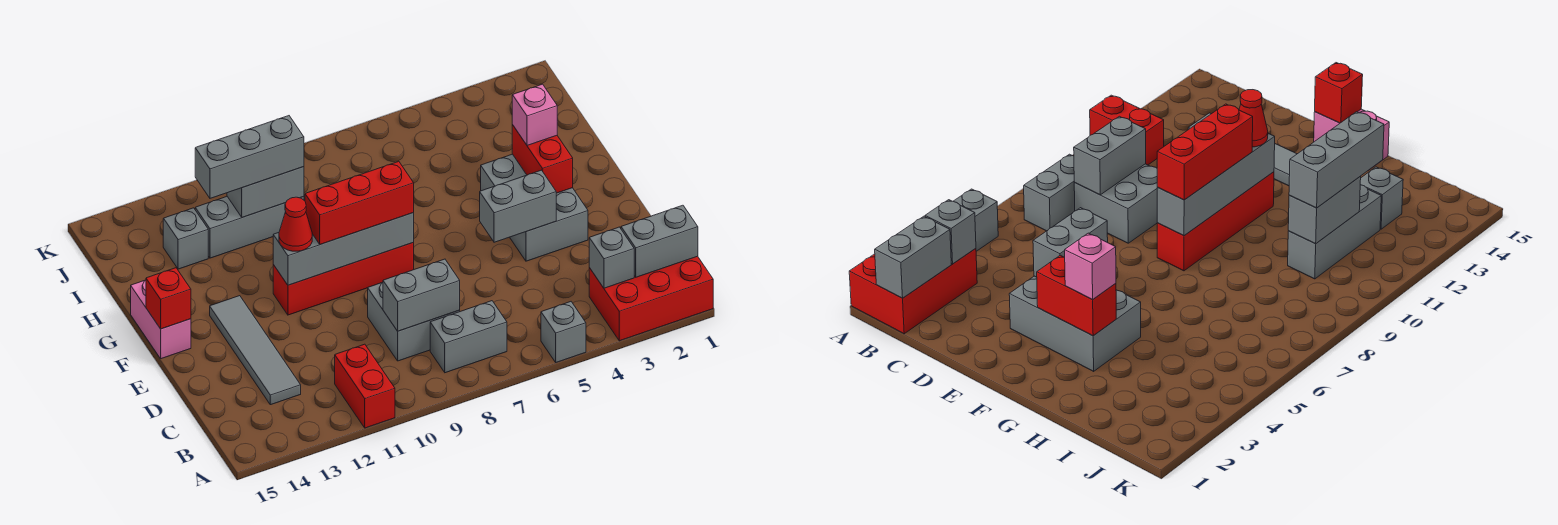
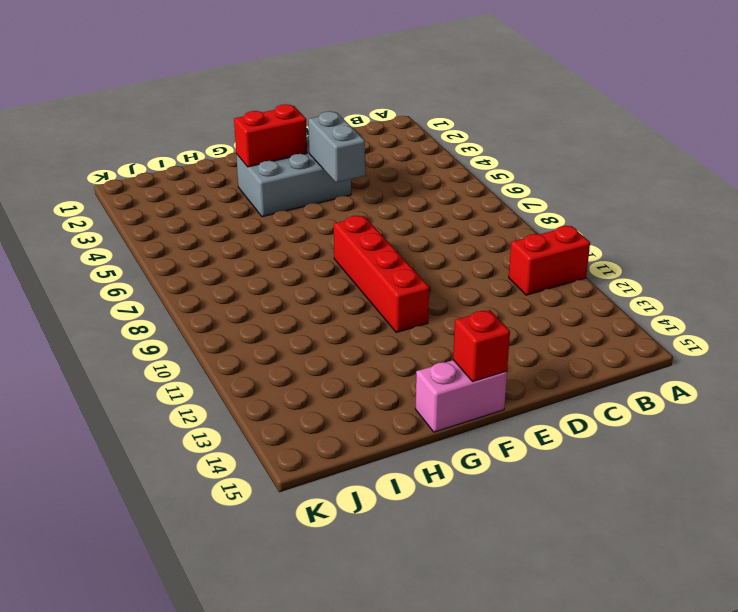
none -> red brick A1:B3 level 1
none -> grey brick A5 level 1
none -> grey brick B7:B8 level 1

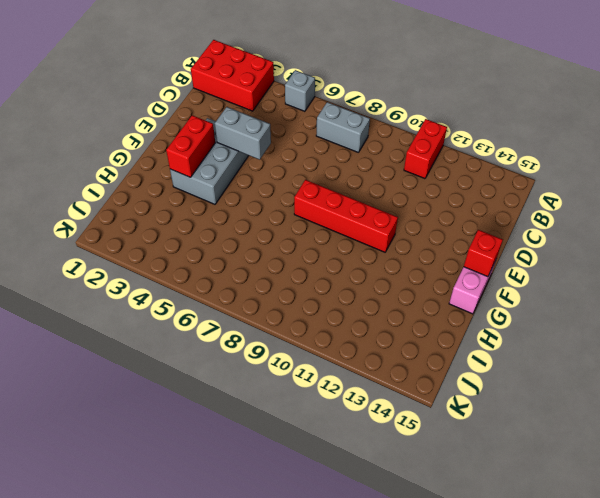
none -> grey brick C8:D9 level 1
none -> grey tile C13:F13 level 1
none -> grey brick I10:I12 level 1

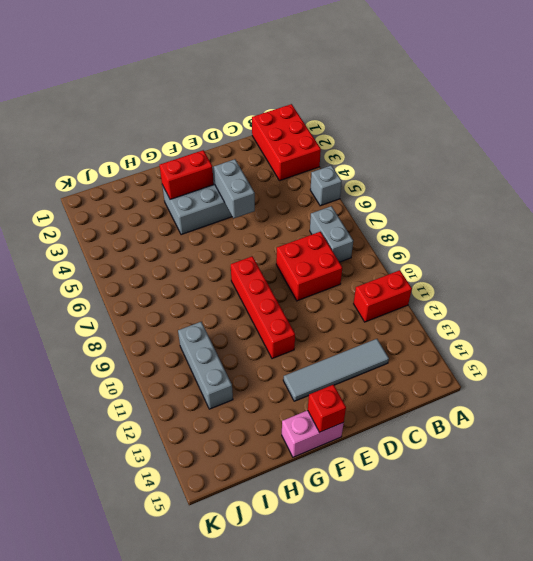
red brick C8:D9 level 1 -> grey brick C8:D9 level 1
none -> grey brick I13 level 1
none -> grey brick B1:B2 level 2
none -> grey brick B3 level 2

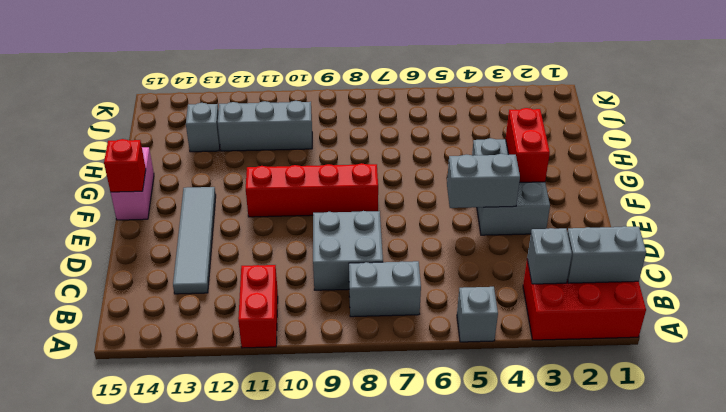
none -> grey brick C8:C9 level 2
none -> grey brick F8:F11 level 2
none -> grey brick I10:I11 level 2

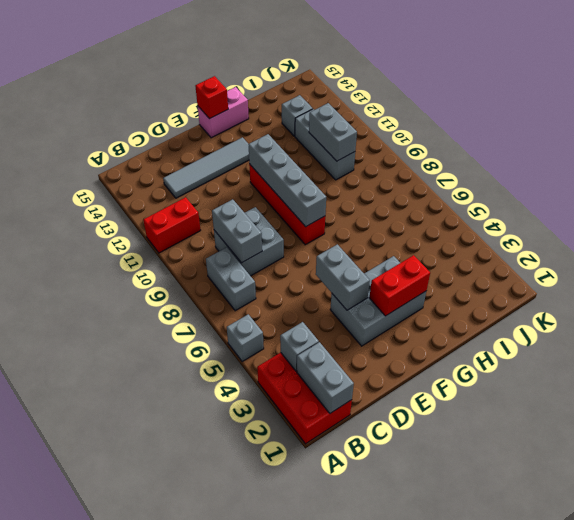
none -> red brick F8:F10 level 3
none -> red cone F11 level 3
none -> pink brick G3 level 3

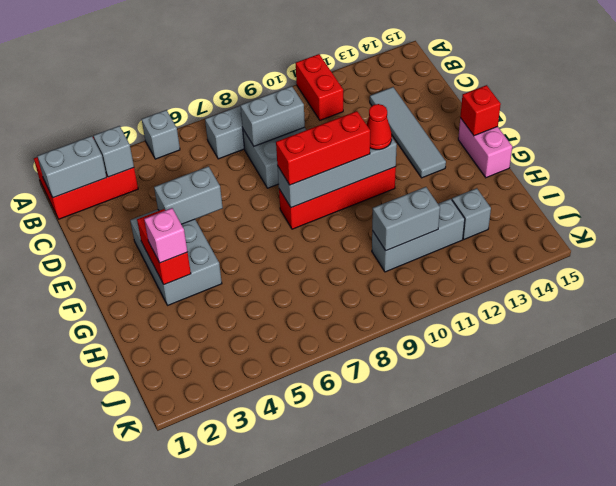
none -> grey brick I10:I12 level 3

